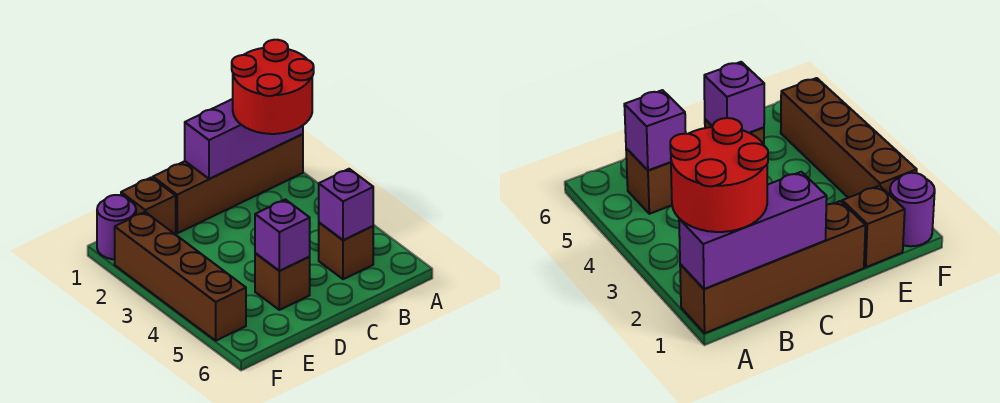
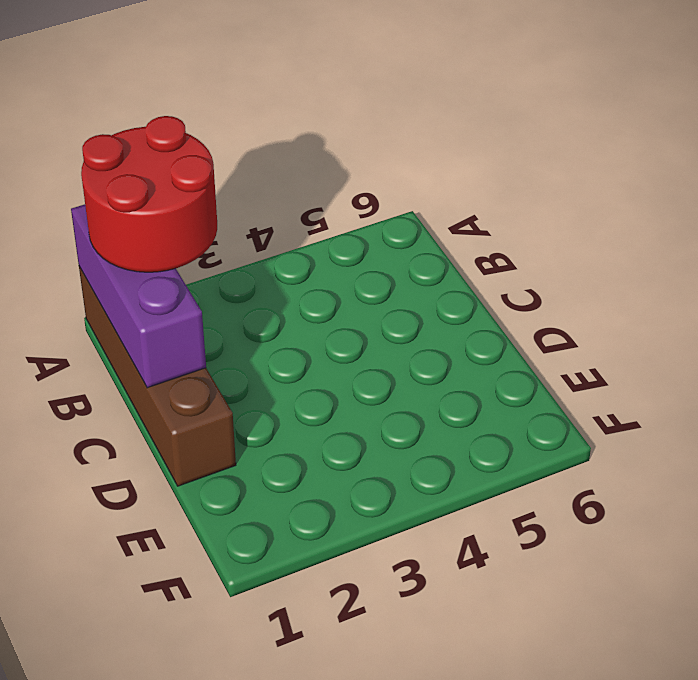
none -> brown brick B5 level 1
none -> brown brick D5 level 1

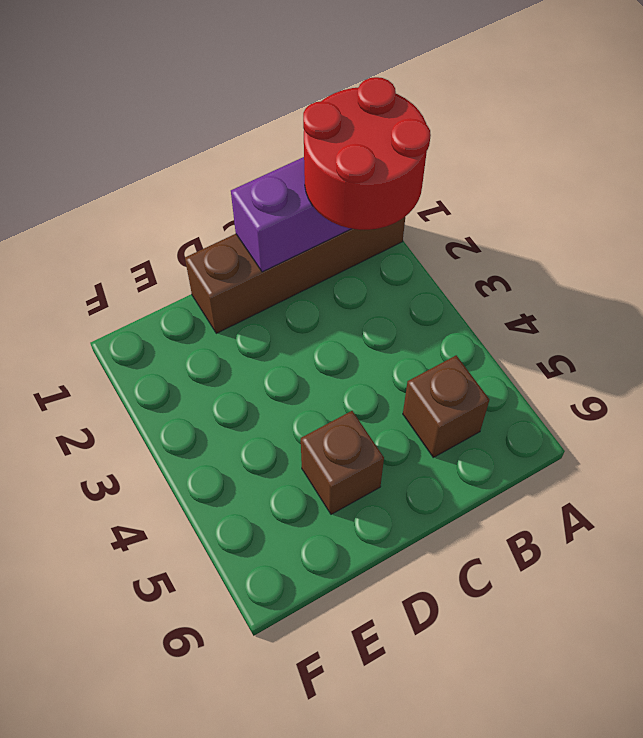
none -> brown brick E1 level 1
none -> purple round brick F1 level 1

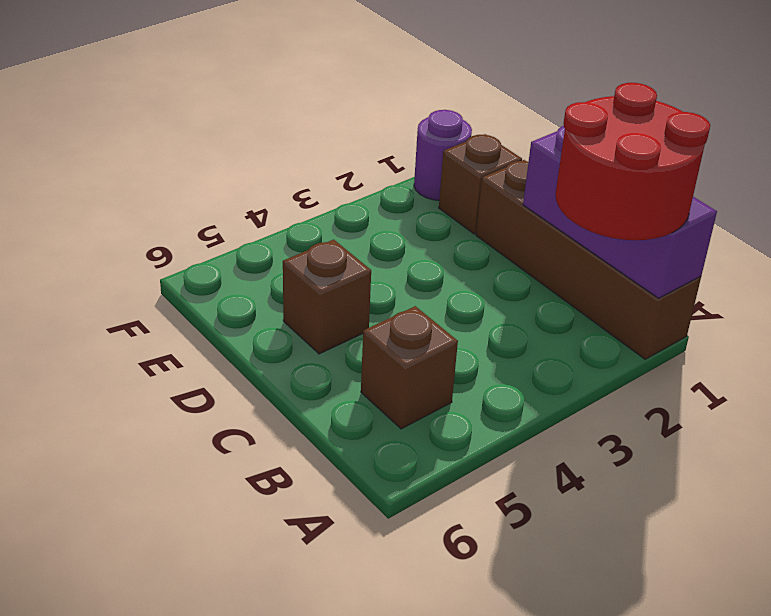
none -> brown brick F2:F5 level 1
none -> purple brick B5 level 2

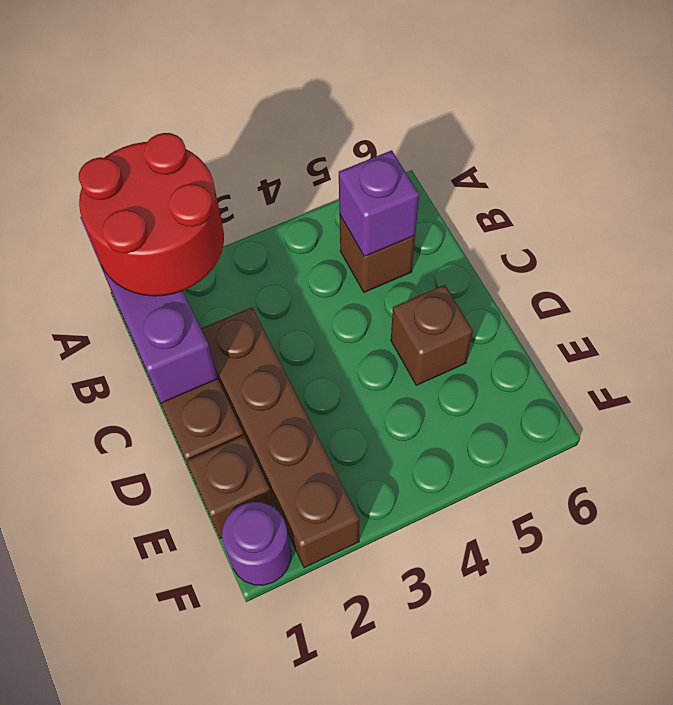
brown brick C2:F2 level 1 -> brown brick F2:F5 level 1
none -> purple brick D5 level 2

